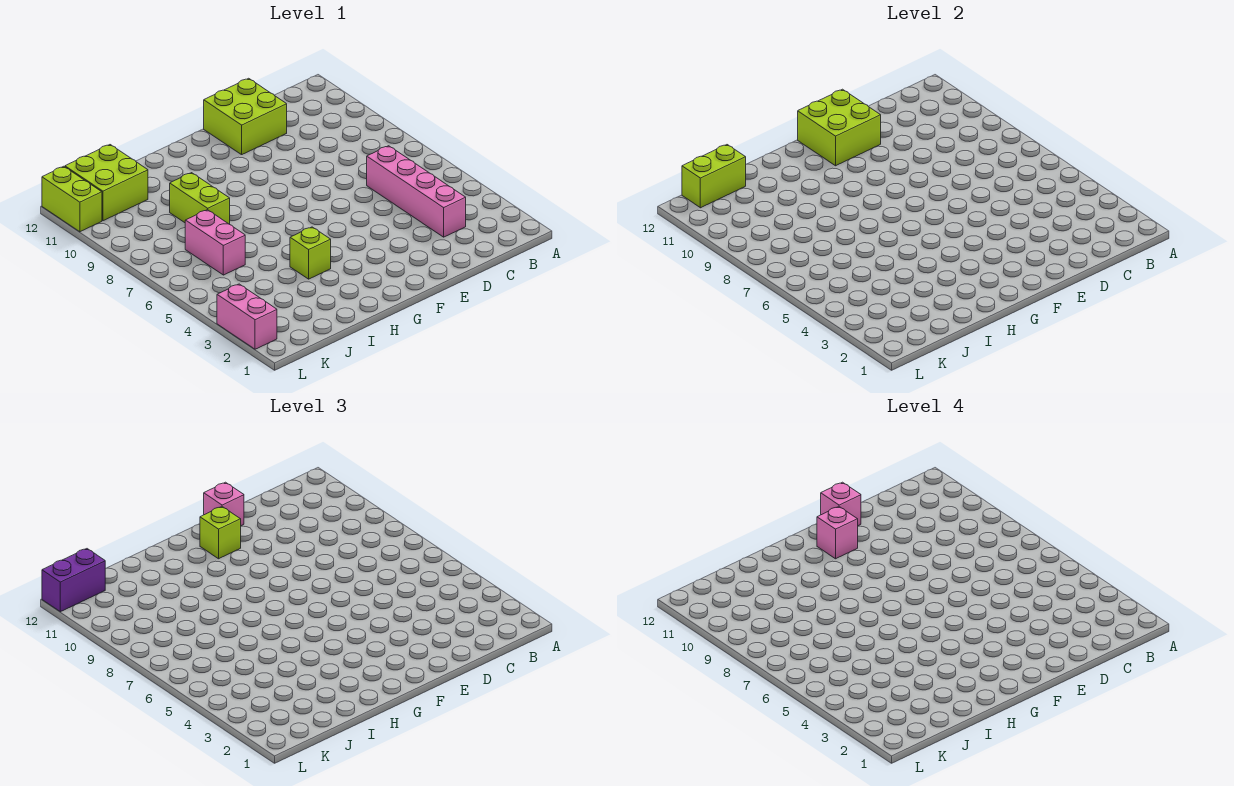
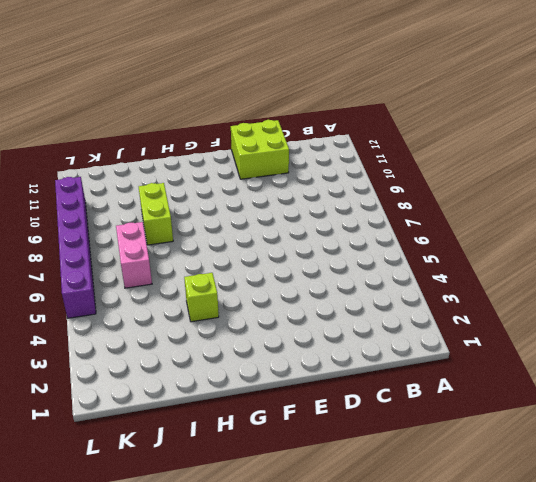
purple brick L5:L10 level 1 -> none
none -> pink brick C3:C6 level 1
none -> lime brick J11:K12 level 1
none -> pink brick L2:L3 level 1

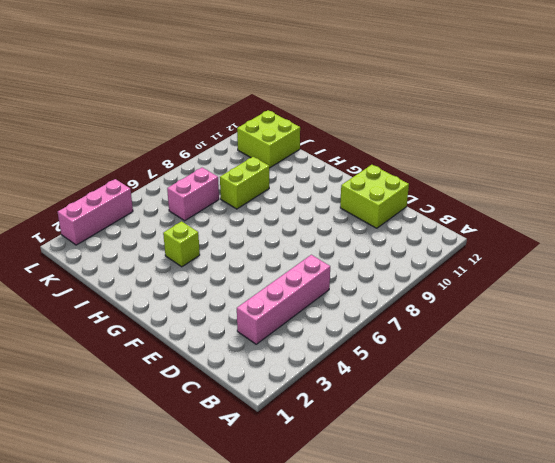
pink brick L2:L4 level 1 -> pink brick L2:L3 level 1
none -> lime brick L11:L12 level 1
none -> lime brick E11:F12 level 2
none -> lime brick J12:K12 level 2

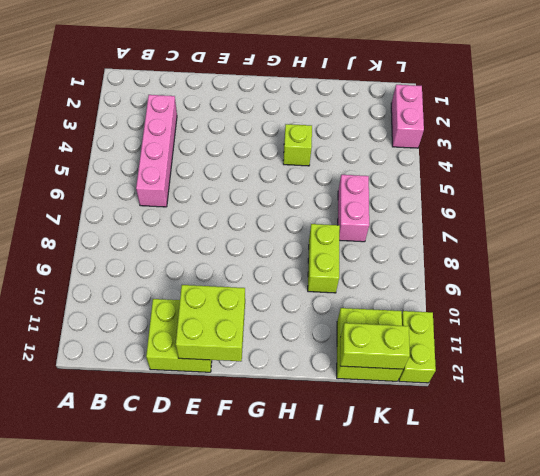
none -> pink brick E12 level 3
none -> lime brick F11 level 3
none -> purple brick K12:L12 level 3

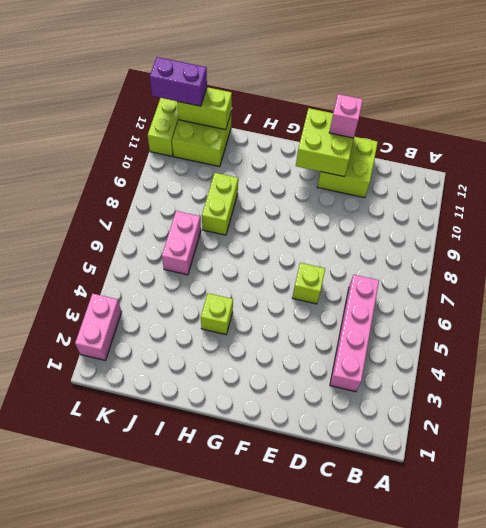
lime brick E6 level 1 -> lime brick F11 level 3
none -> pink brick E12 level 4
none -> pink brick F11 level 4

